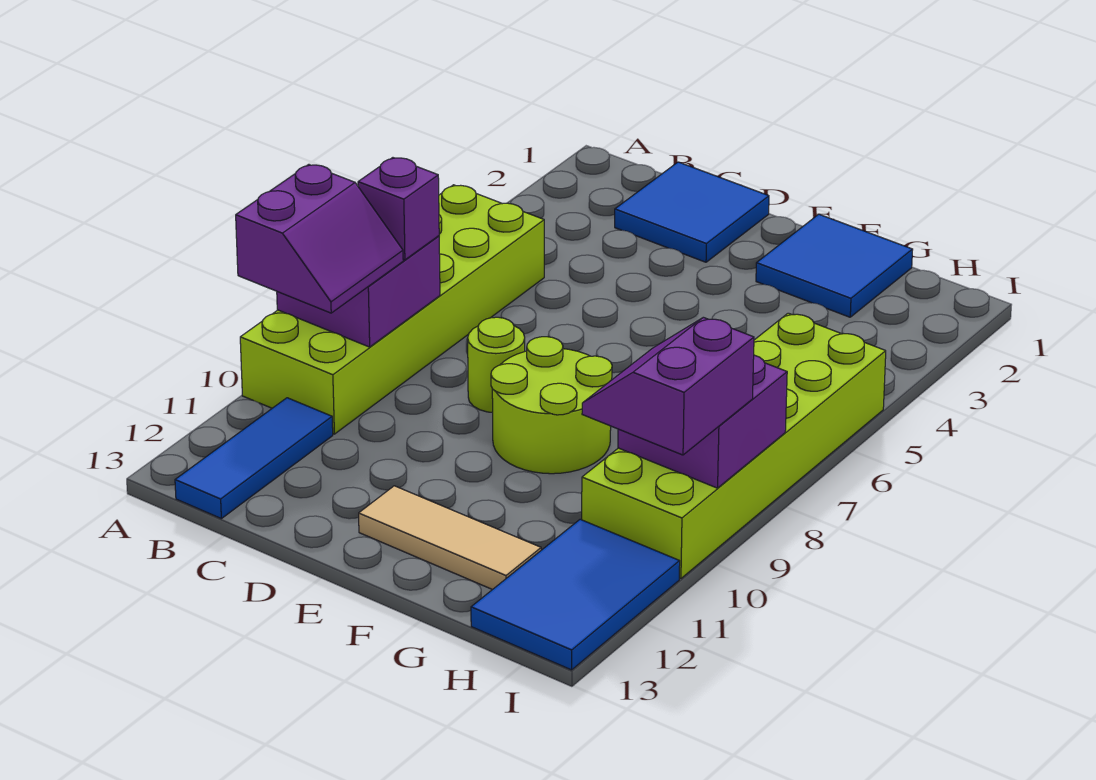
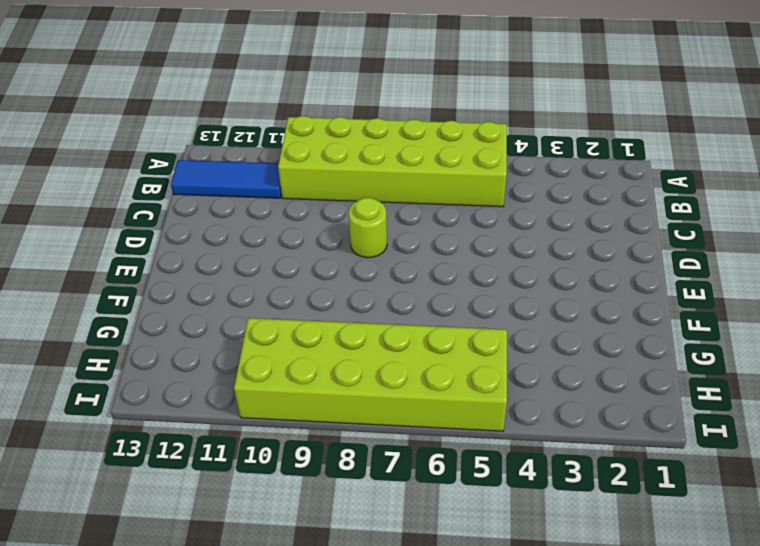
none -> blue tile C1:D2 level 1
none -> lime round brick E8:F9 level 1
none -> tan tile E12:G12 level 1

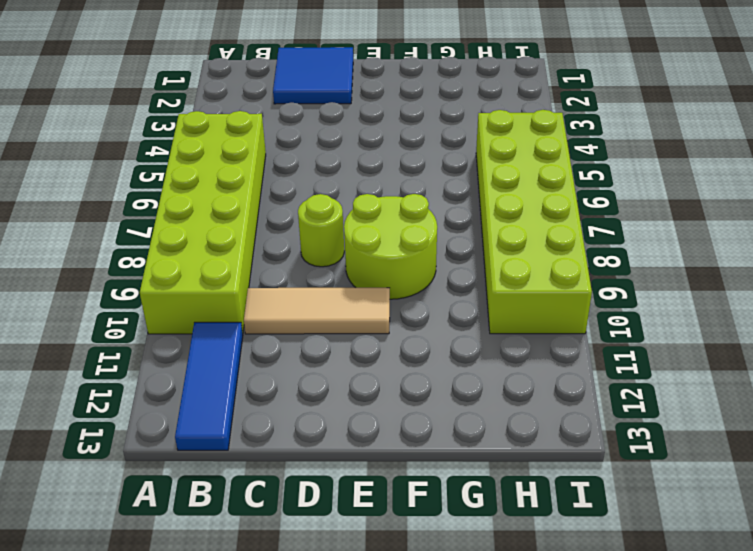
tan tile C10:E10 level 1 -> tan tile E12:G12 level 1
none -> blue tile F1:G2 level 1
none -> blue tile H11:I13 level 1
none -> purple brick A8:B9 level 2

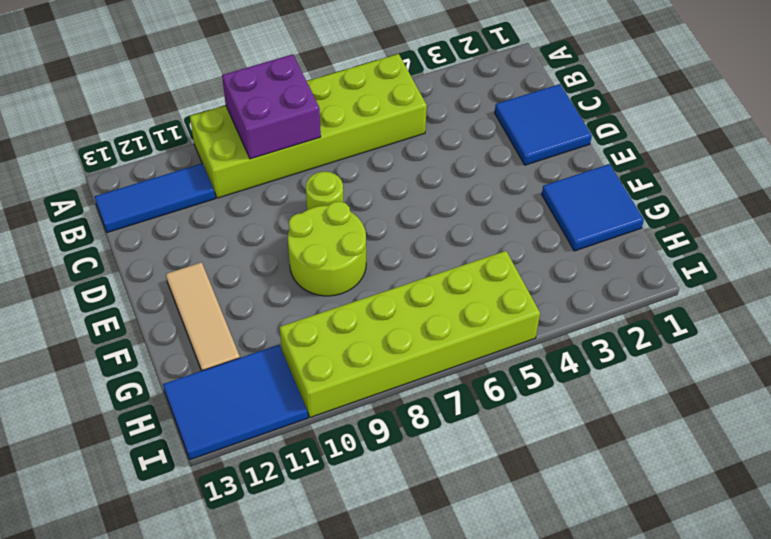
none -> purple brick H8:I9 level 2
none -> purple slope A9:B10 level 3 top A
none -> purple brick B8 level 3

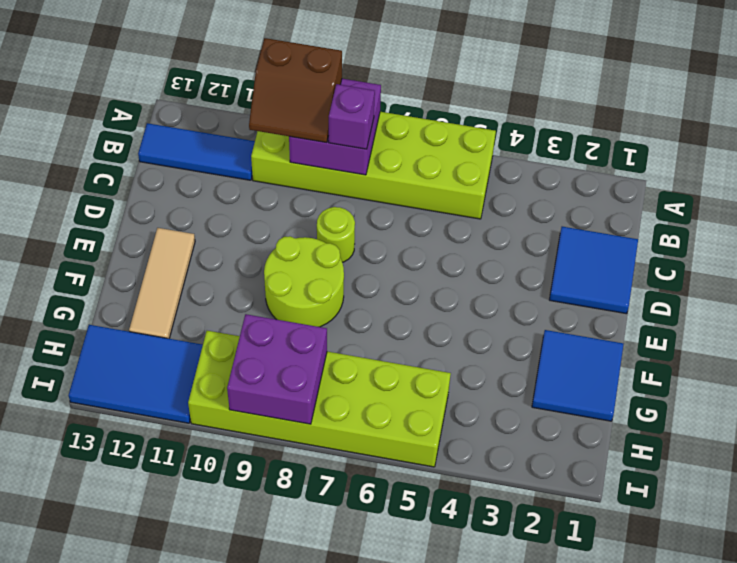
brown slope A9:B10 level 3 top A -> purple slope A9:B10 level 3 top A
none -> purple slope H9:I10 level 3 top I

